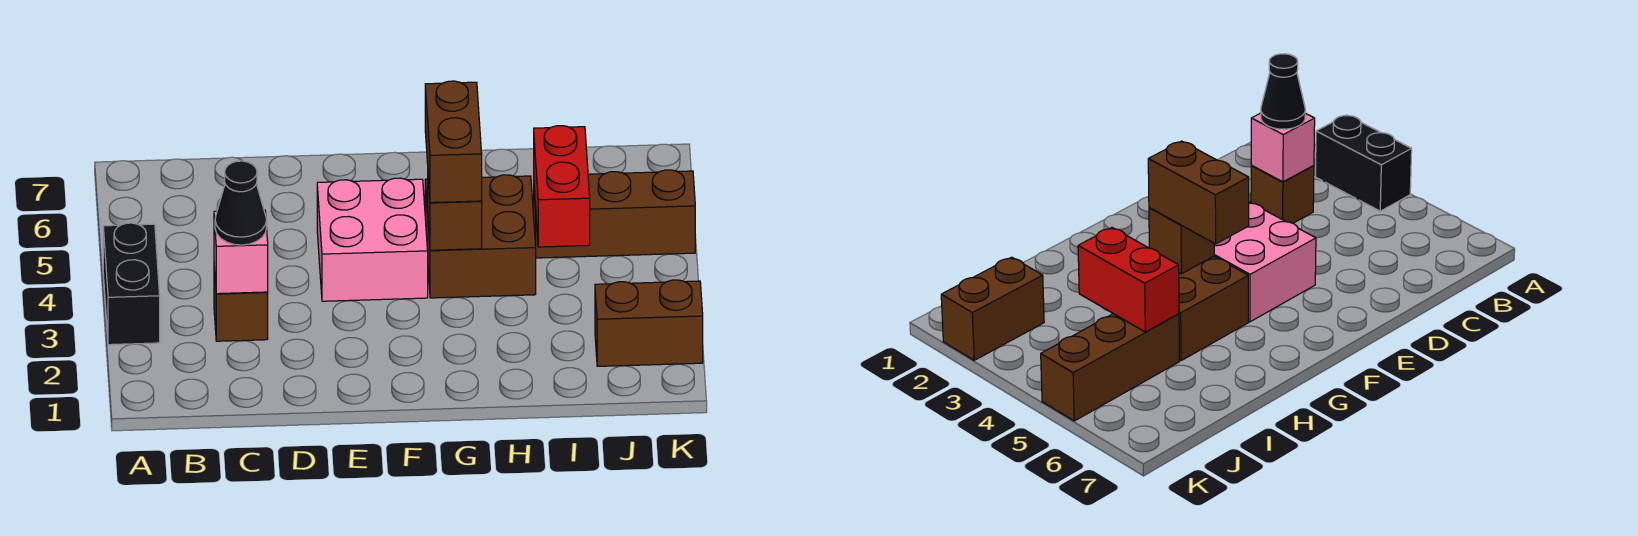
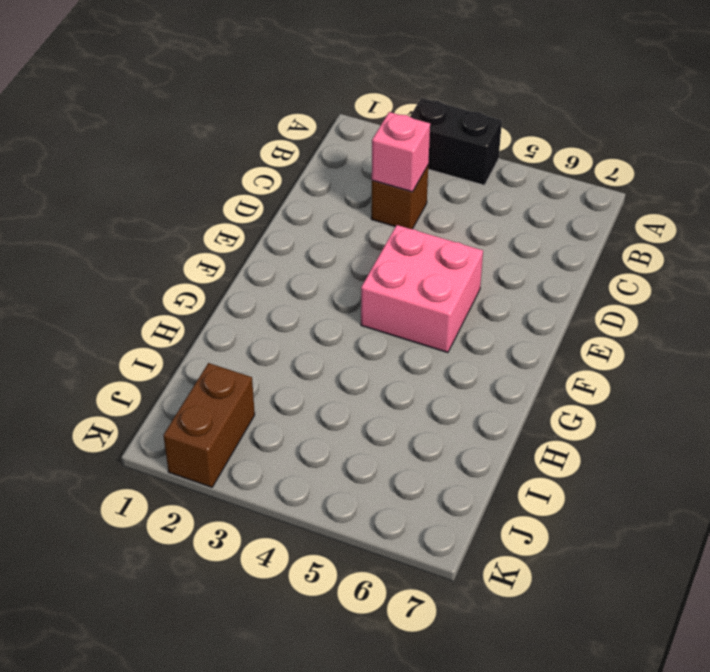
none -> brown brick G4:H5 level 1
none -> brown brick I5:K5 level 1

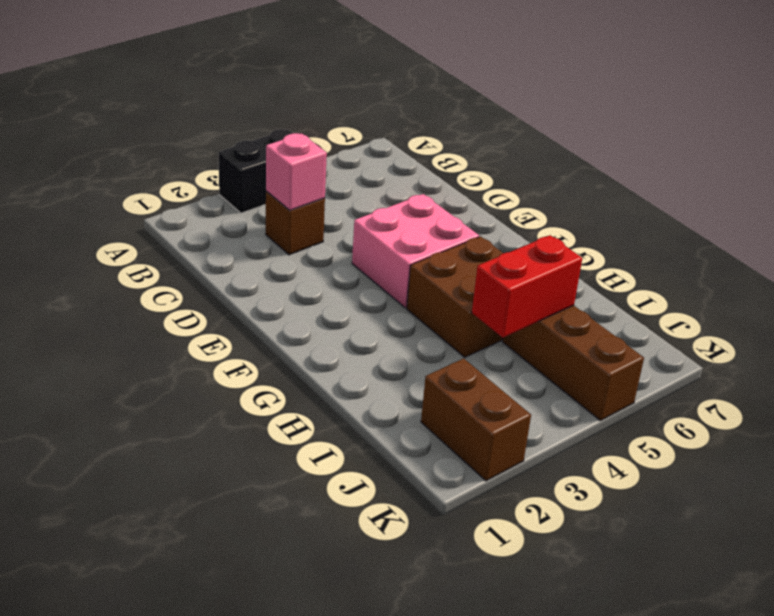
none -> brown brick G4 level 2
none -> black cone C3 level 3

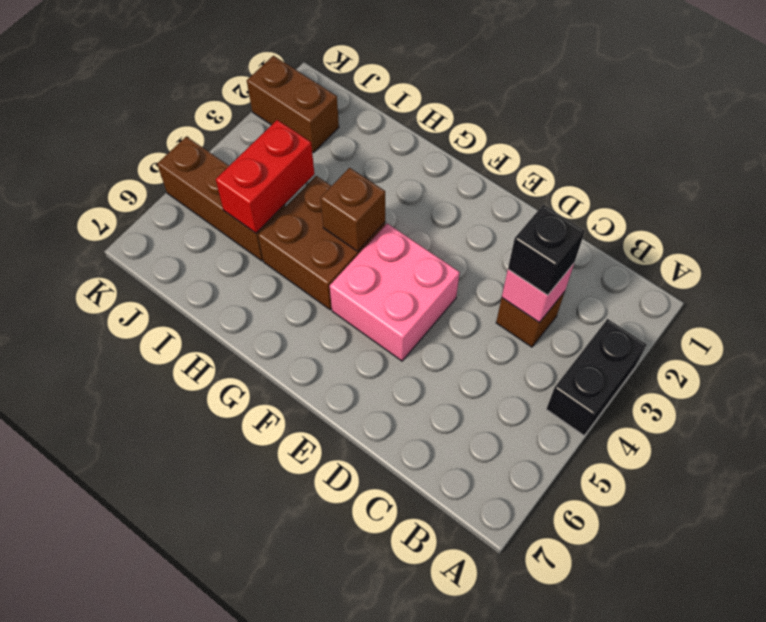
black brick C3 level 3 -> black cone C3 level 3
none -> brown brick G4:G5 level 3

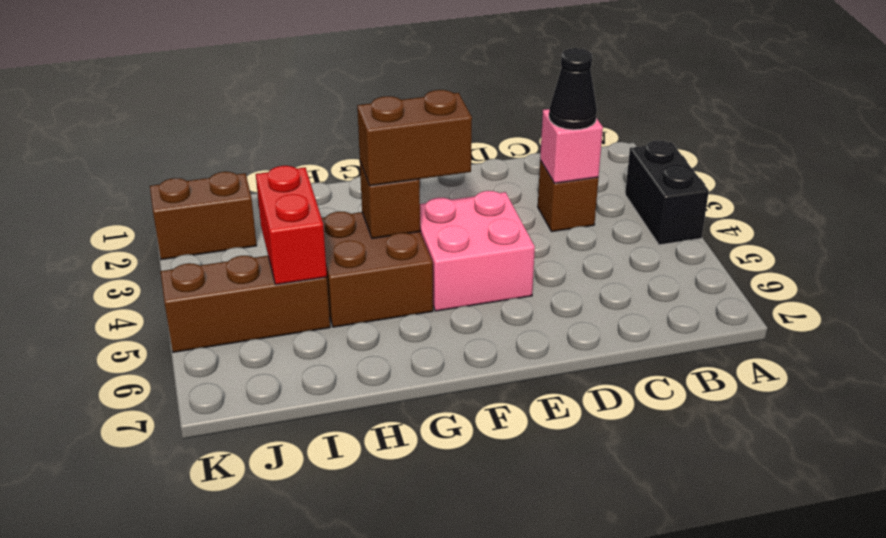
brown brick F4:G4 level 3 -> brown brick G4:G5 level 3

